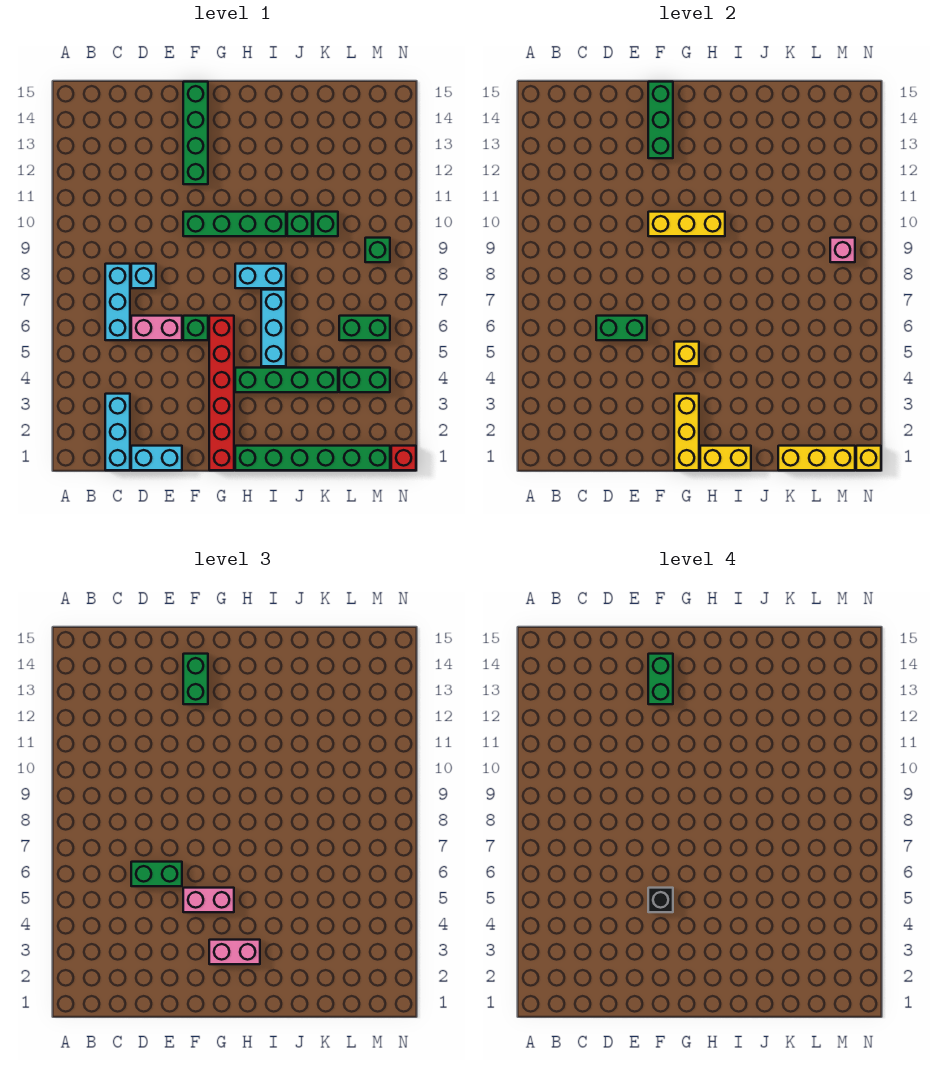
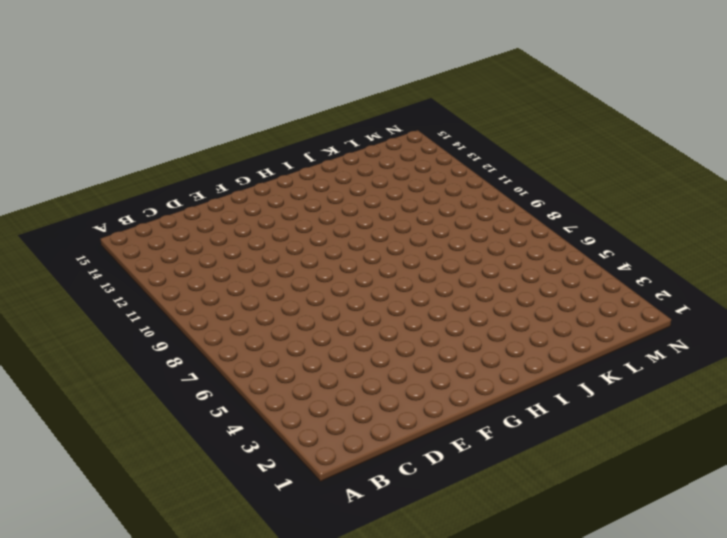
none -> cyan brick C1:C3 level 1
none -> cyan brick C6:C8 level 1
none -> cyan brick D1:E1 level 1
none -> pink brick D6:E6 level 1

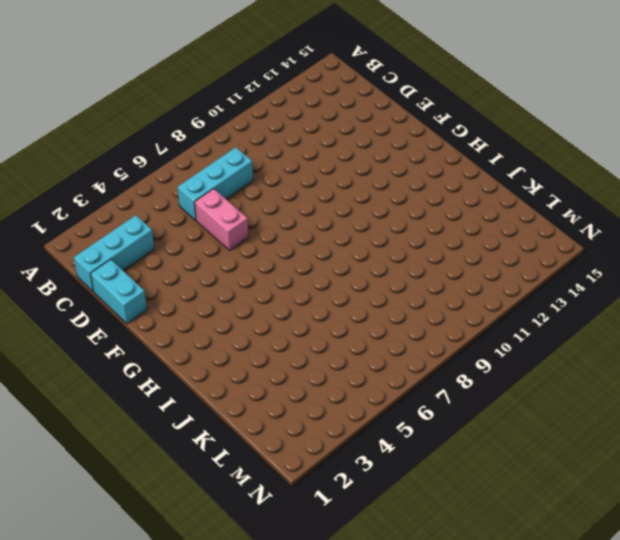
none -> cyan brick D8 level 1
none -> green brick F6 level 1
none -> green brick F10:I10 level 1
none -> green brick F12:F15 level 1

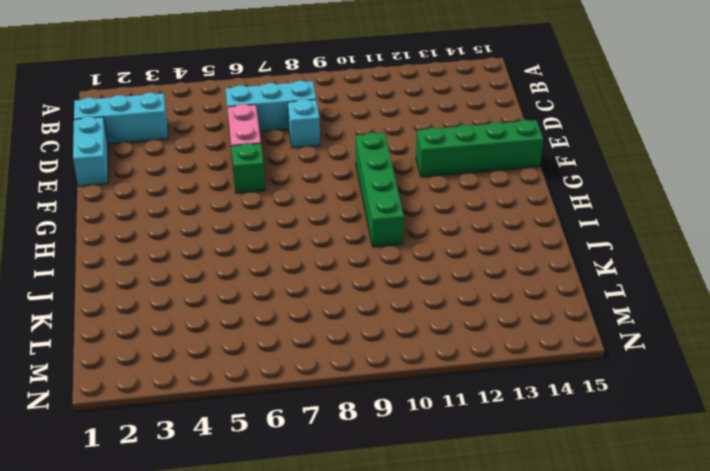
none -> red brick G1:G6 level 1
none -> green brick H1:M1 level 1
none -> green brick H4:K4 level 1
none -> cyan brick H8:I8 level 1

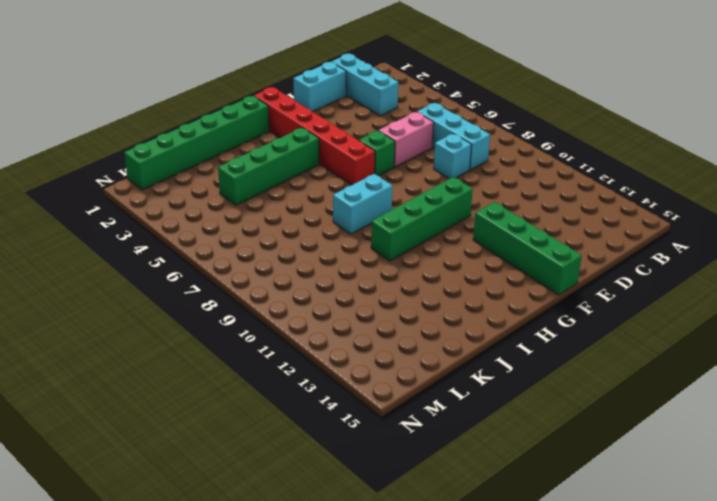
none -> cyan brick I5:I7 level 1
none -> green brick J10 level 1
none -> green brick K10 level 1
none -> green brick L4:M4 level 1

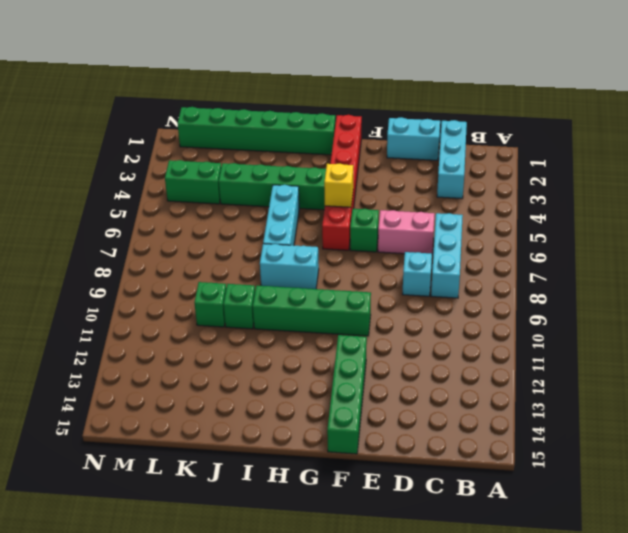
none -> green brick L6:M6 level 1
none -> green brick M9 level 1
none -> red brick N1 level 1
none -> green brick D6:E6 level 2

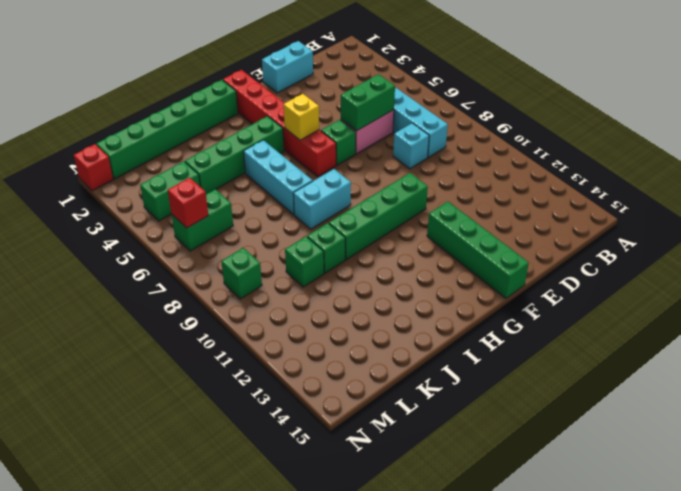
red brick M6 level 2 -> none
none -> cyan brick C1:C3 level 1
none -> yellow brick F10:H10 level 2
none -> green brick F13:F15 level 2
none -> yellow brick G1:G3 level 2

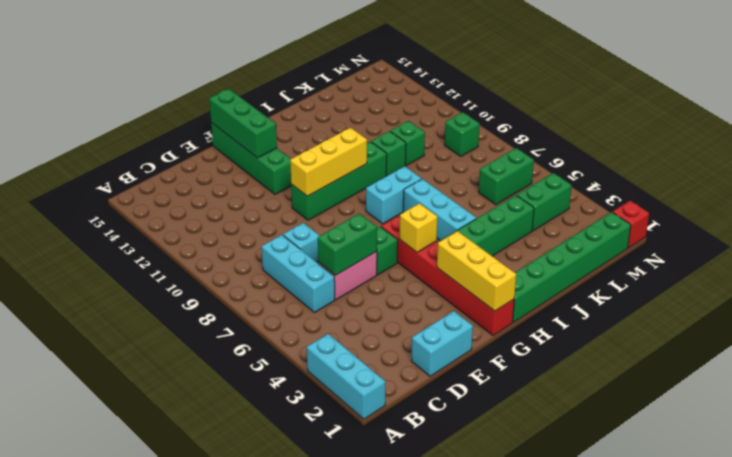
cyan brick A1:A3 level 1 -> cyan brick C1:C3 level 1
none -> yellow brick H1:I1 level 2
none -> yellow brick K1:M1 level 2
none -> pink brick M9 level 2
none -> yellow brick N1 level 2

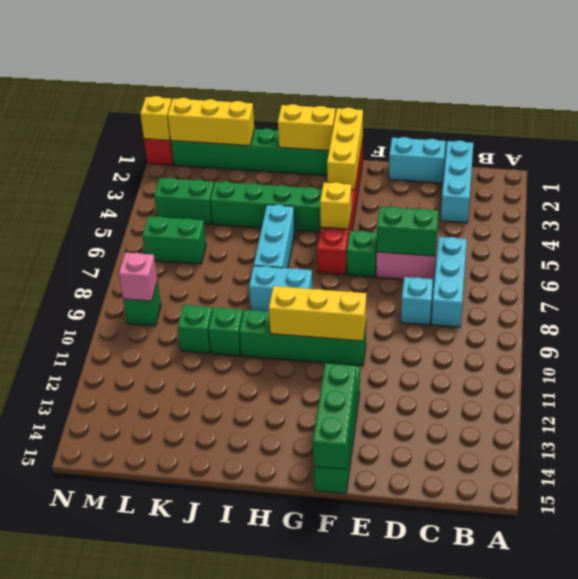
none -> green brick D6:E6 level 3
none -> pink brick F5:G5 level 3
none -> green brick F13:F14 level 3
none -> pink brick G3:H3 level 3

